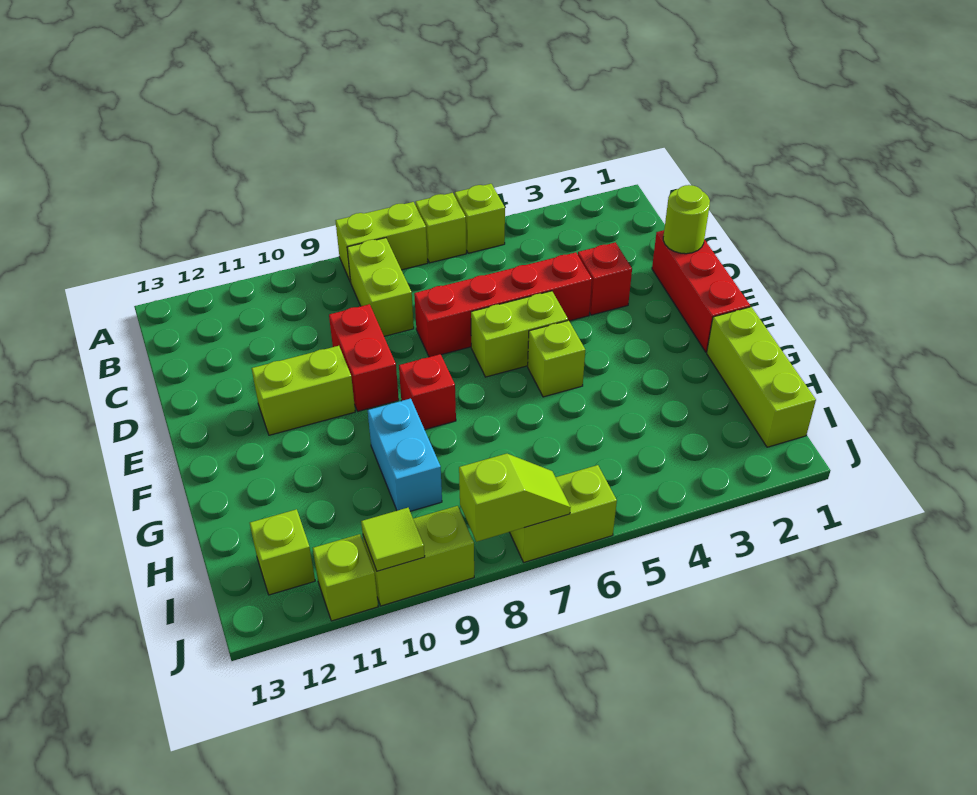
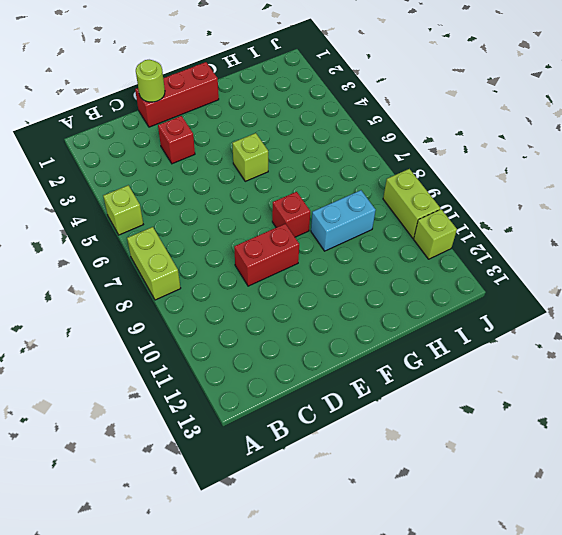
none -> lime brick A6 level 1
none -> lime brick B8:C8 level 1
none -> red brick D4:D7 level 1

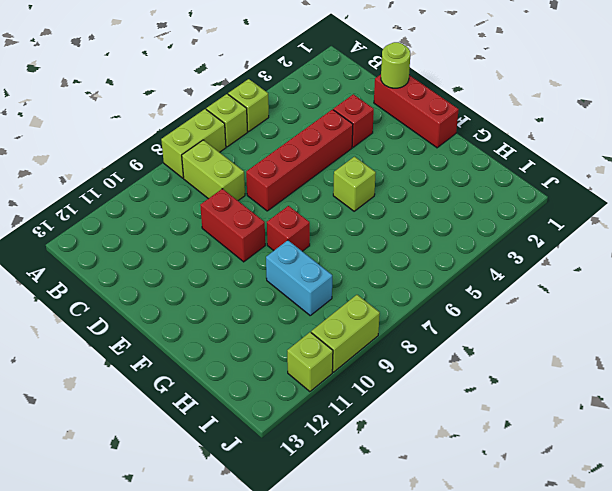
none -> lime brick E5:E6 level 1
none -> lime brick E10:E11 level 1
none -> lime brick G1:I1 level 1

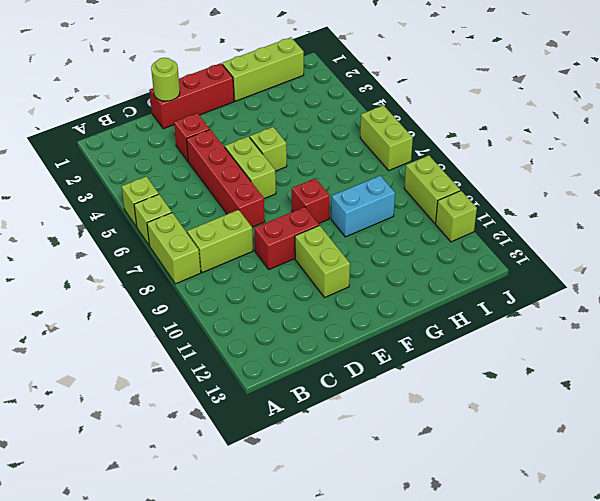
none -> lime brick I12 level 1
none -> lime slope J7:J8 level 2 top 8
none -> lime tile J10 level 2

